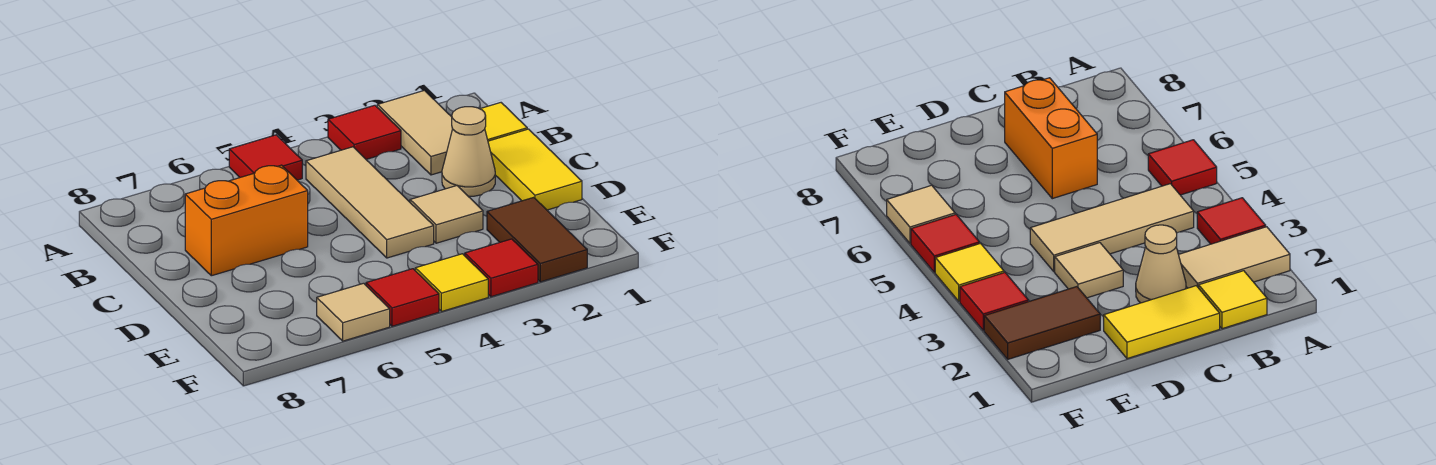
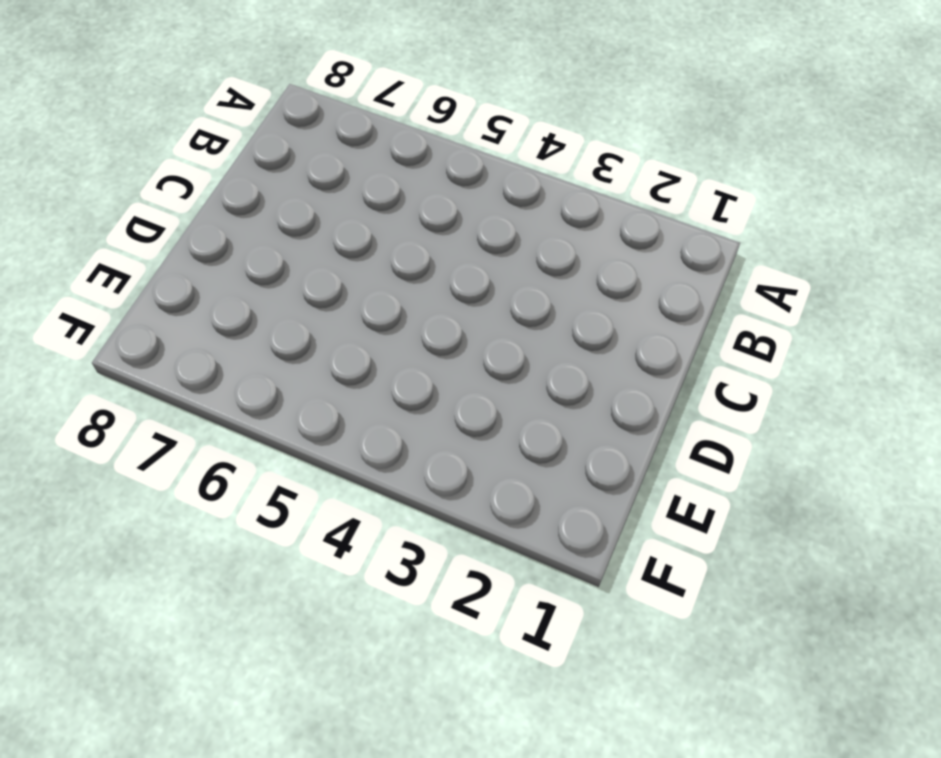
none -> tan tile A2:B2 level 1
none -> red tile A3 level 1
none -> red tile A5 level 1

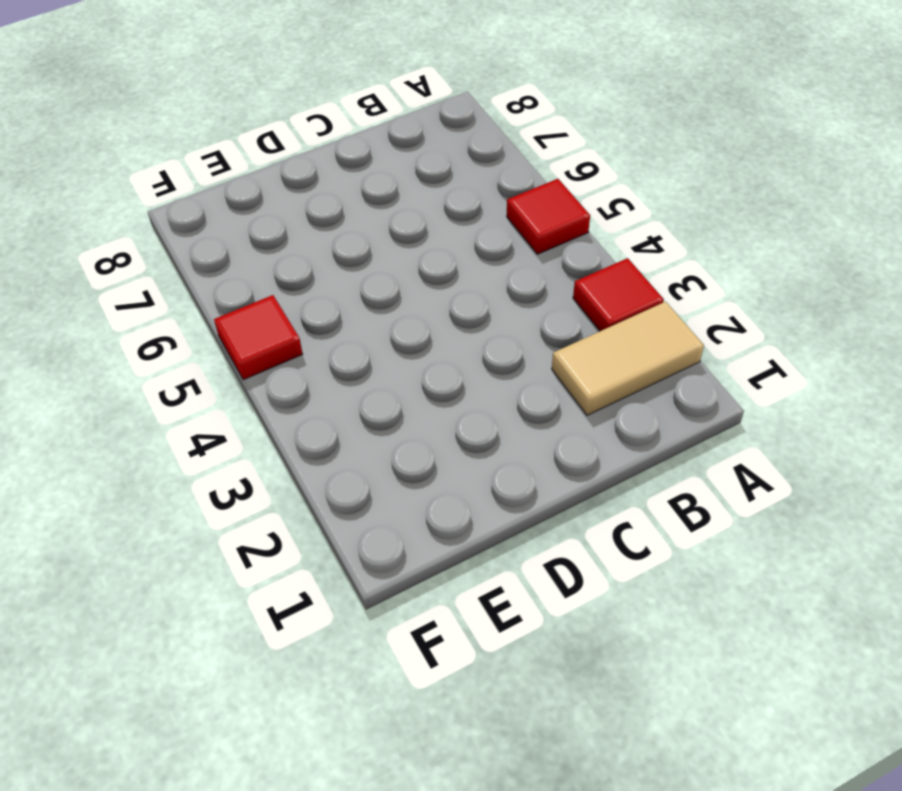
none -> yellow tile B1 level 1
none -> tan tile B4:D4 level 1
none -> yellow tile C1:D1 level 1

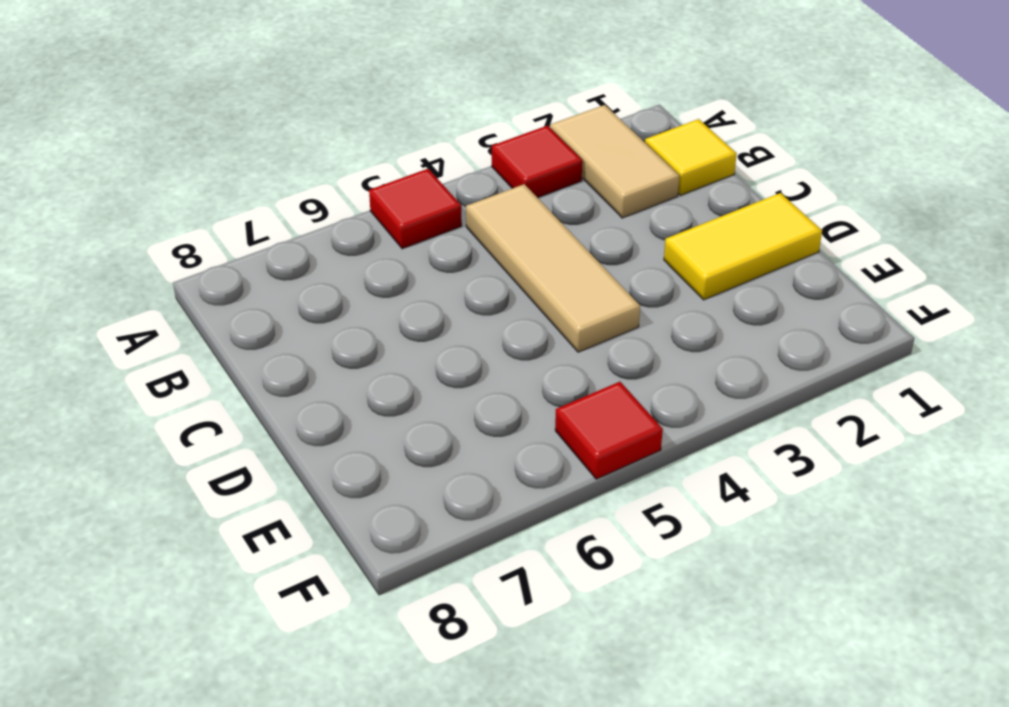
yellow tile D1:D2 level 1 -> yellow tile C1:D1 level 1
none -> tan cone C2 level 1
none -> orange brick C6:C7 level 1
none -> tan tile D3 level 1

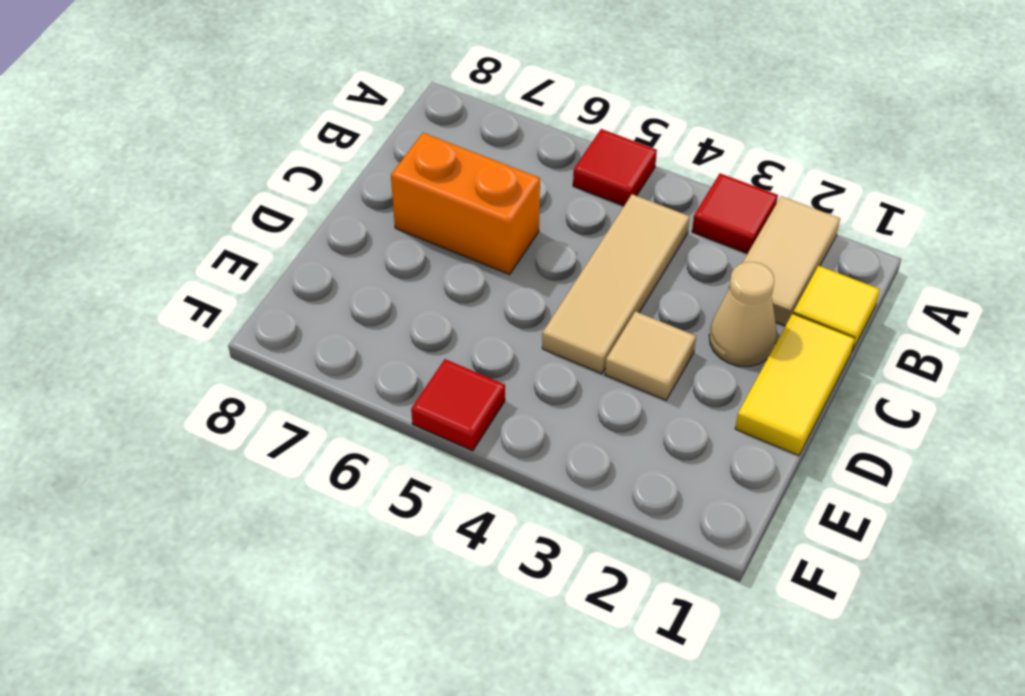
none -> brown tile E2:F2 level 1
none -> red tile F3 level 1
none -> yellow tile F4 level 1

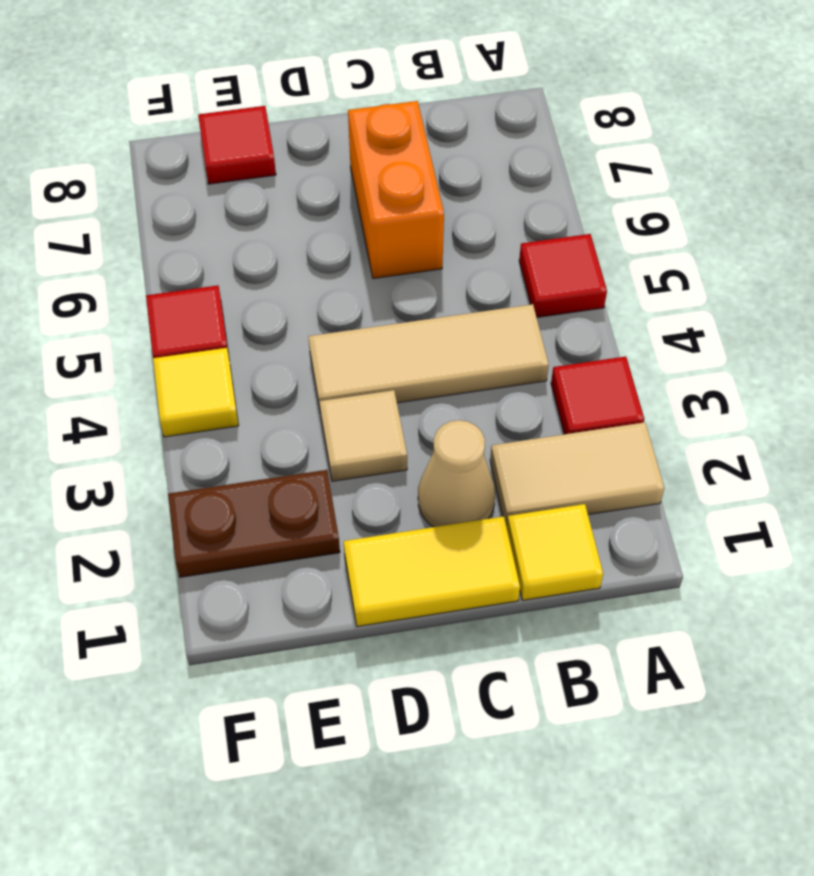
brown plate E2:F2 level 1 -> brown tile E2:F2 level 1
red tile E8 level 1 -> red tile F3 level 1
none -> tan tile F6 level 1

